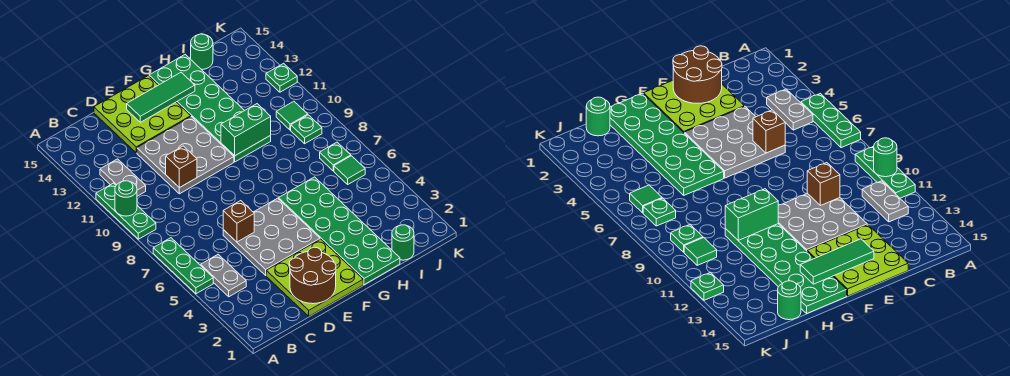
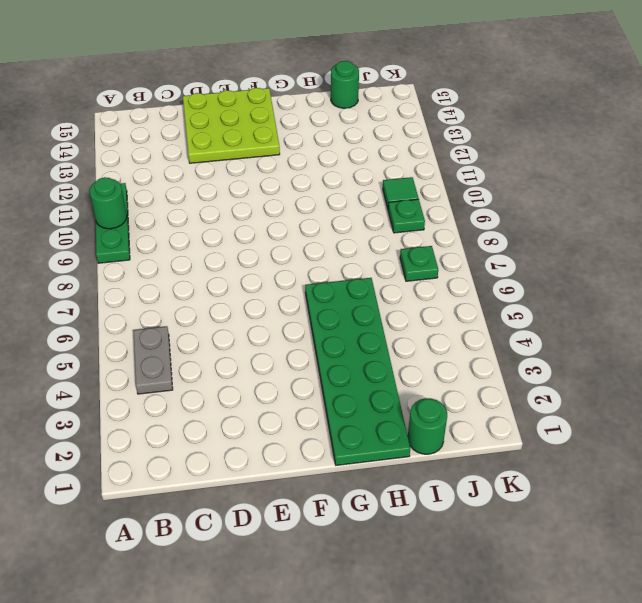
none -> green plate A5:A7 level 1
none -> grey plate B11:B12 level 1
none -> lime plate D1:F3 level 1

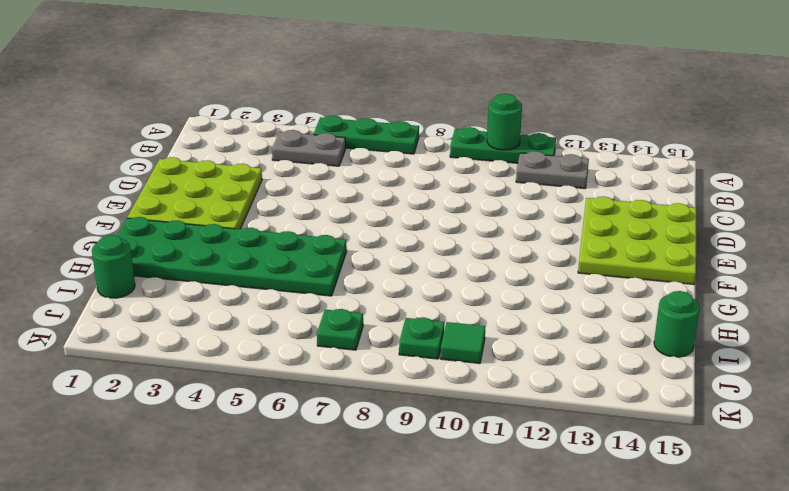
none -> grey plate D4:F6 level 1
none -> grey plate D10:F12 level 1
none -> green plate G10:H15 level 1

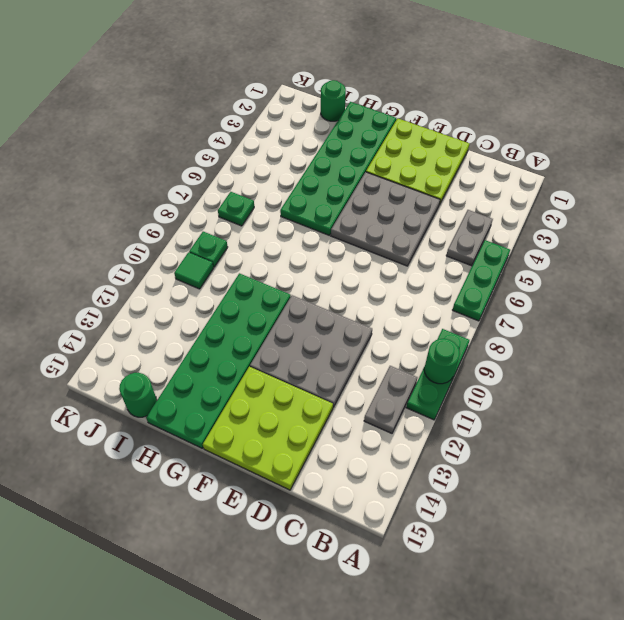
none -> green tile J6 level 1
none -> green plate K12 level 1
none -> brown round brick D1:E2 level 2

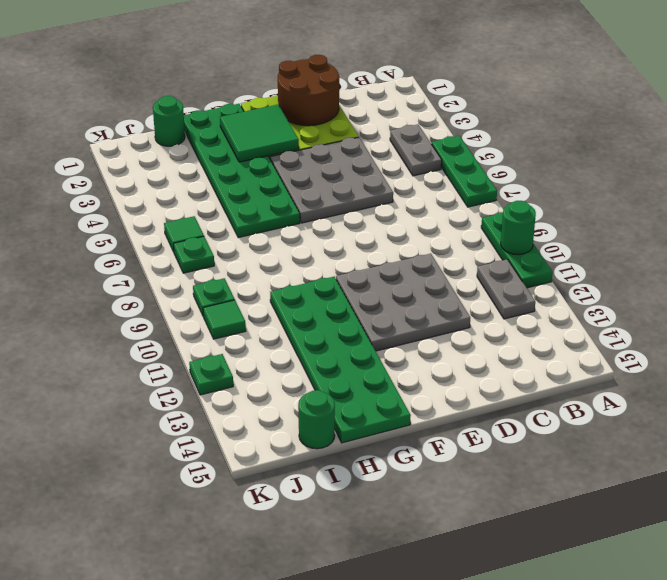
green tile F2:G3 level 2 -> none
none -> lime plate D13:F15 level 1
none -> brown brick D6 level 2
none -> brown brick D10 level 2

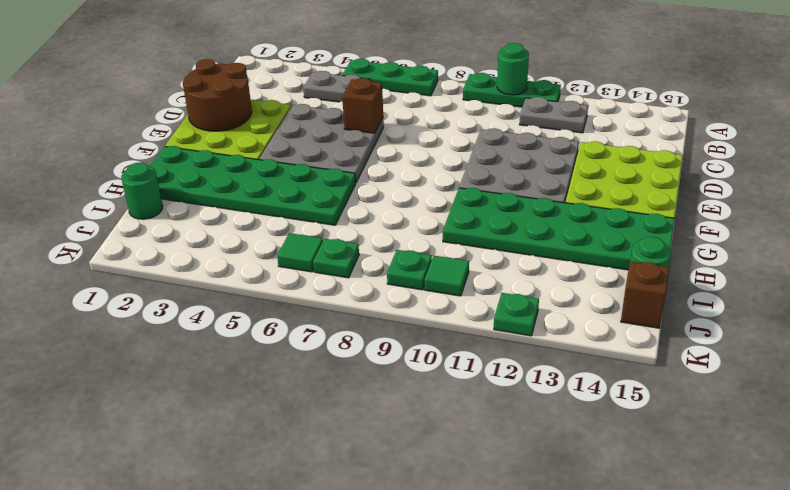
brown brick J15 level 1 -> brown brick D10 level 2
none -> green tile E14:G14 level 2
none -> green brick G10:H10 level 2

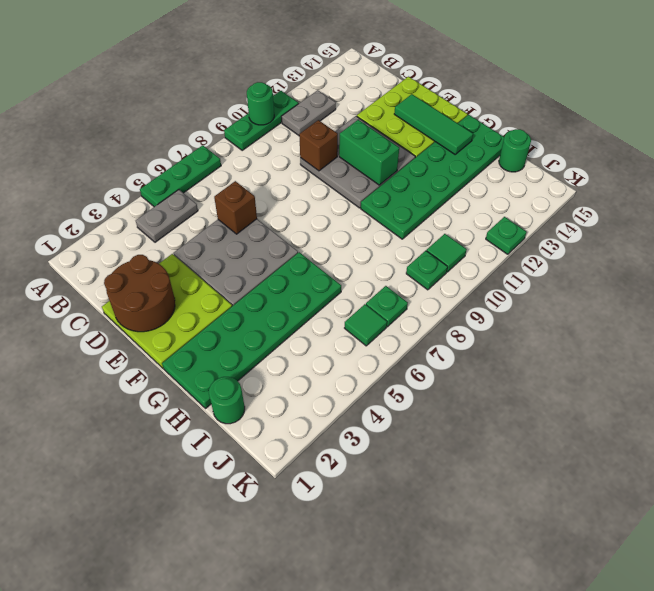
green brick E11:F11 level 2 -> green brick G10:H10 level 2

